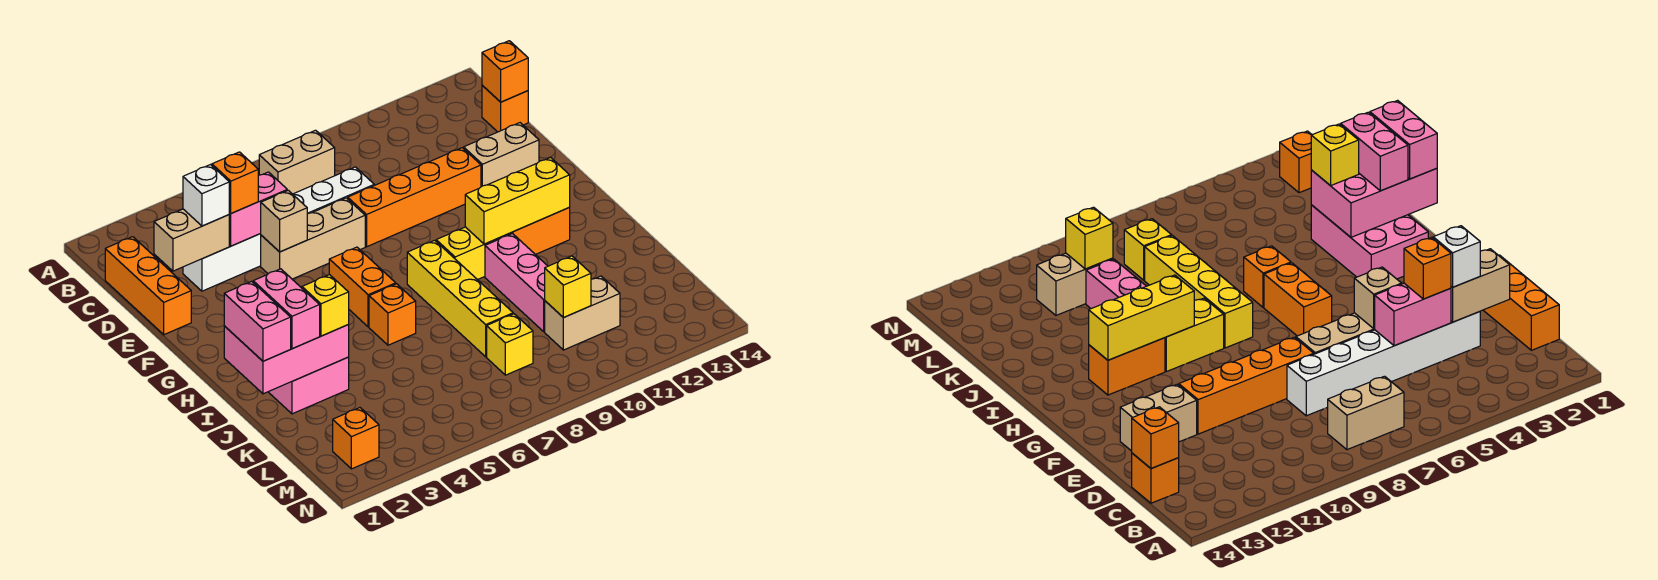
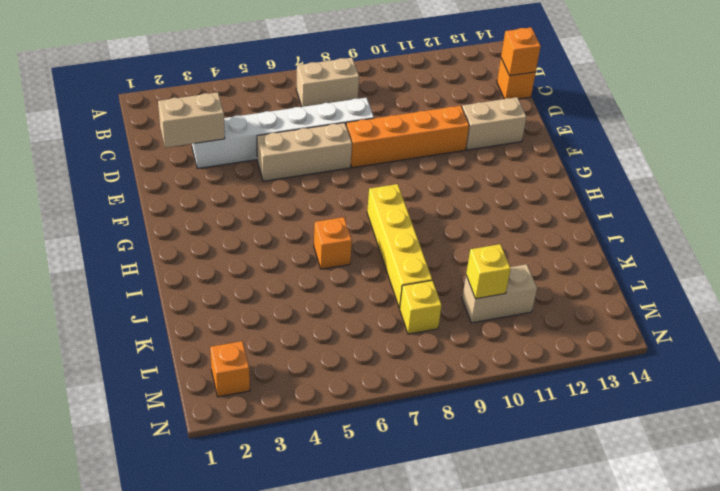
none -> orange brick C1:E1 level 1
none -> orange brick G6:H6 level 1
none -> pink brick H2:J3 level 1

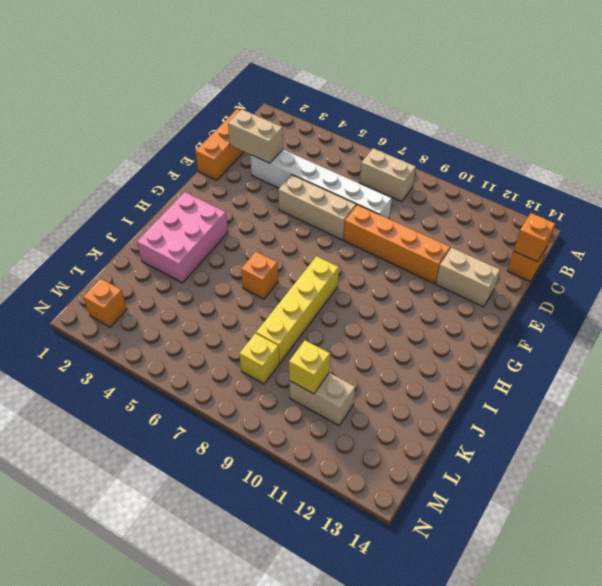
none -> orange brick G6:H6 level 1
none -> yellow brick H9:H10 level 1
none -> orange brick H11:H12 level 1

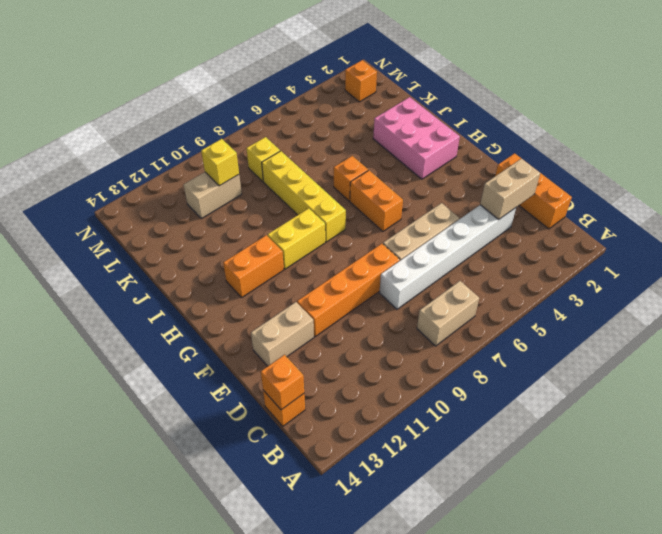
none -> pink brick I10:K10 level 1
none -> pink brick D4:D5 level 2
none -> tan brick E5 level 2

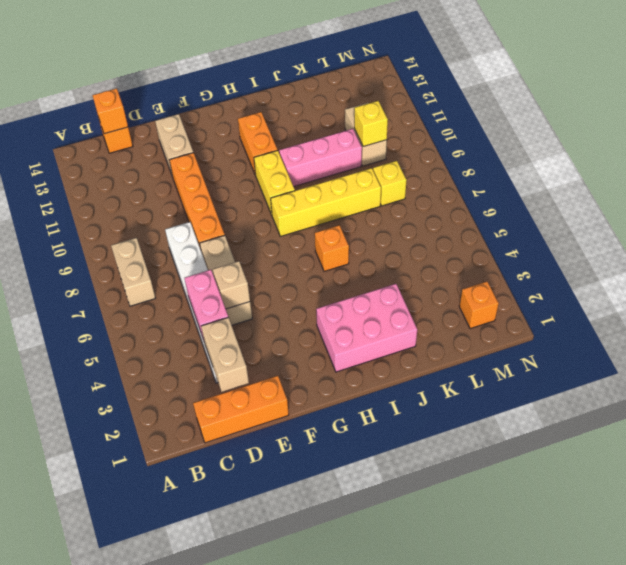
none -> orange brick G6:H6 level 1
none -> yellow brick H10:H12 level 2
none -> pink brick I1:J3 level 2

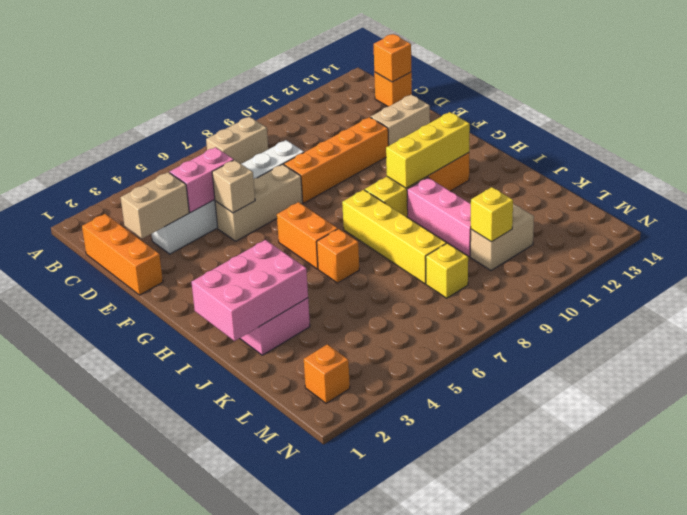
none -> white brick D3 level 3
none -> orange brick D4 level 3
none -> pink brick I1:J1 level 3

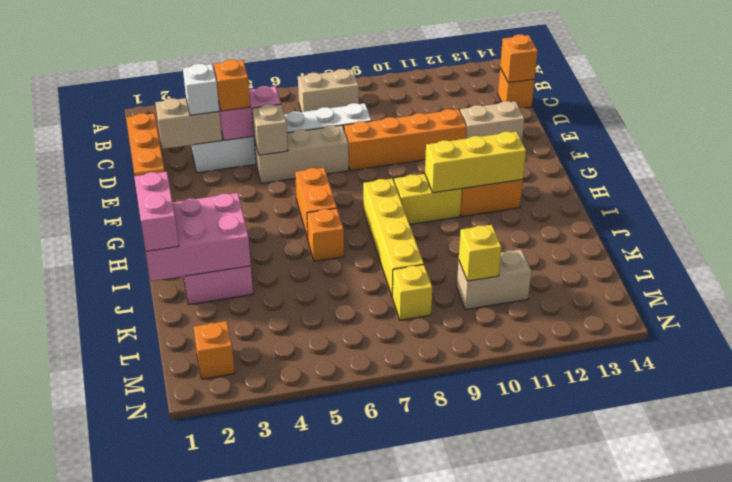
none -> pink brick I10:K10 level 1
none -> pink brick I2:J2 level 3
none -> yellow brick J3 level 3

